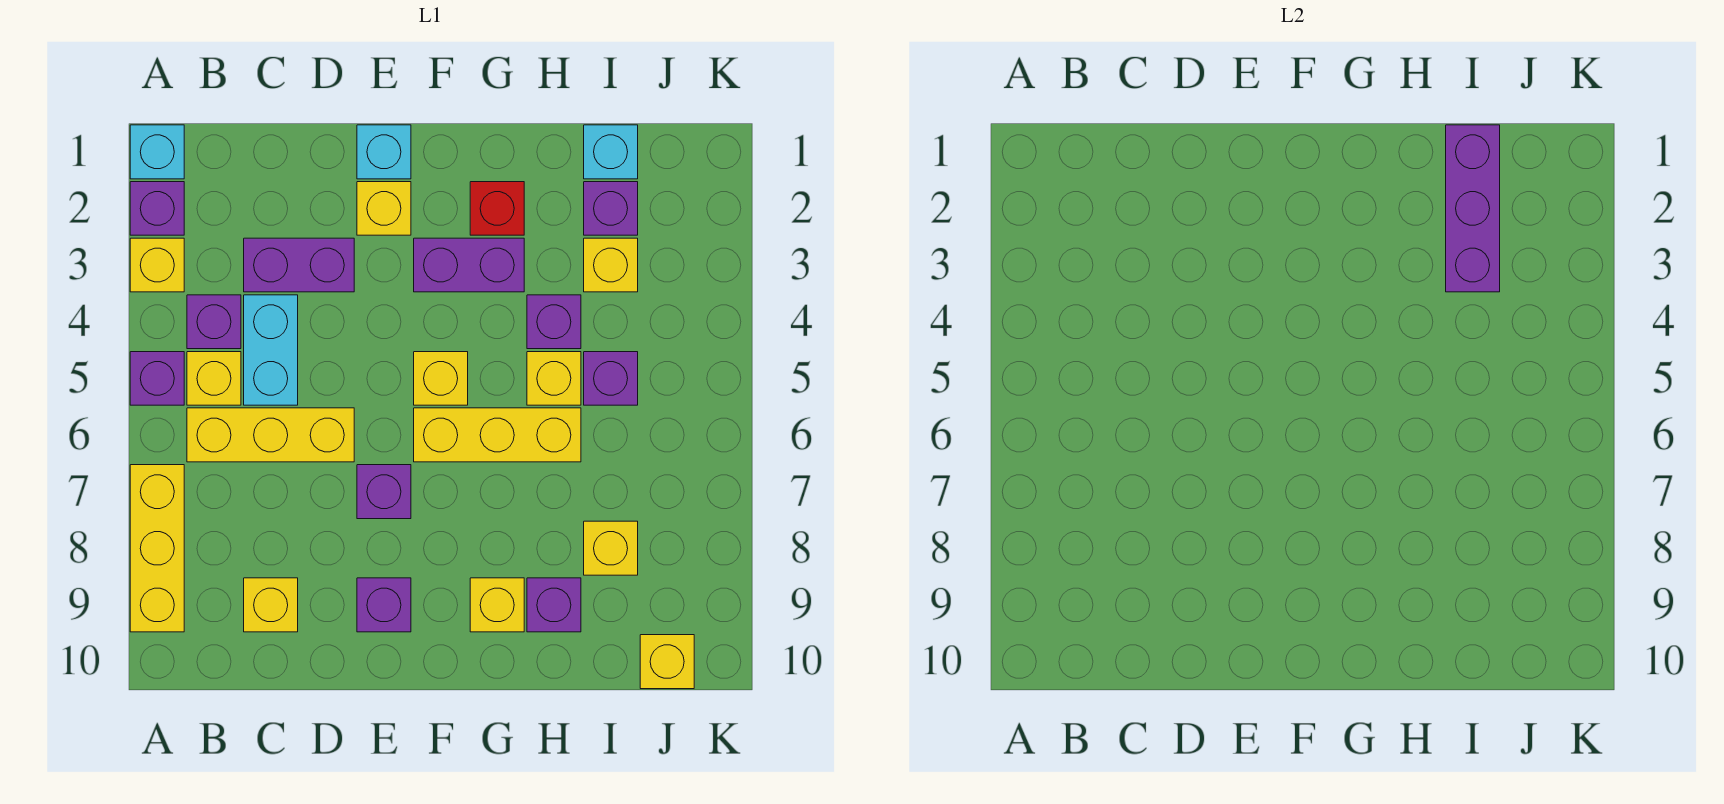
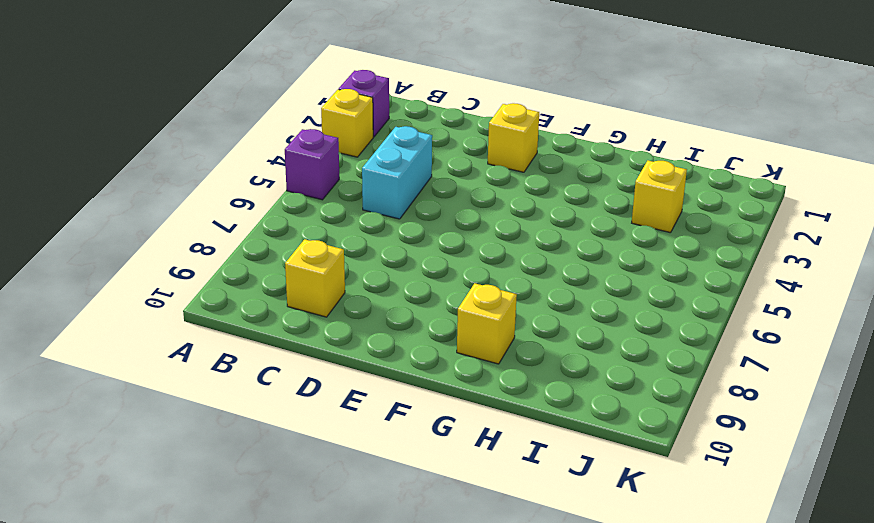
none -> cyan brick A1 level 1
none -> yellow brick A7:A9 level 1
none -> purple brick B4 level 1
none -> yellow brick B5 level 1

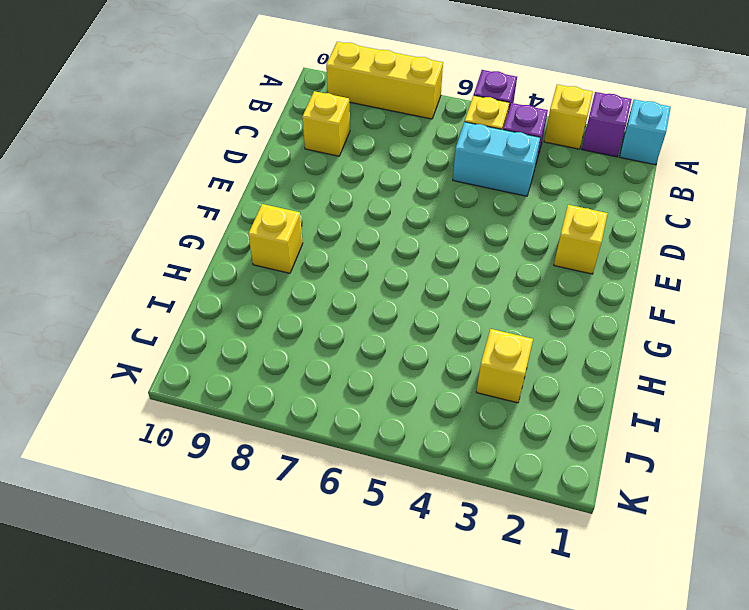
none -> yellow brick B6:D6 level 1
none -> purple brick C3:D3 level 1
none -> cyan brick E1 level 1
none -> purple brick E7 level 1

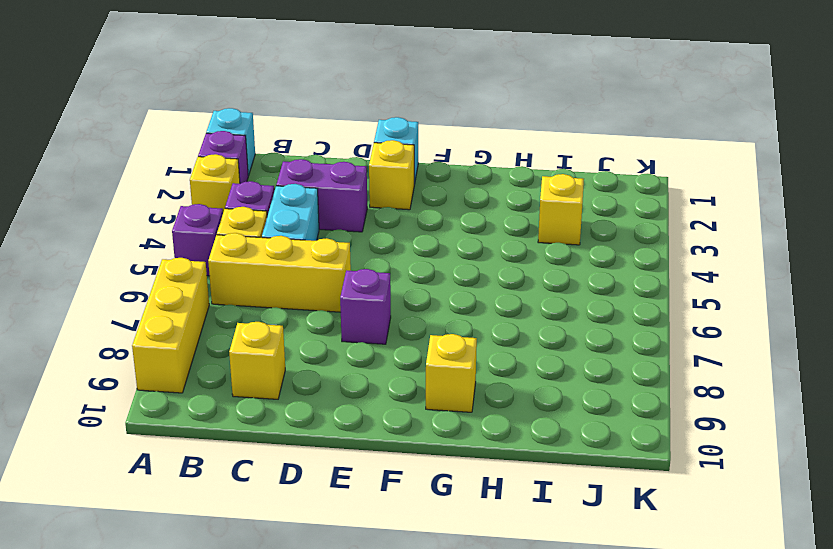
none -> purple brick E9 level 1
none -> purple brick F3:G3 level 1
none -> yellow brick F5 level 1
none -> yellow brick F6:H6 level 1

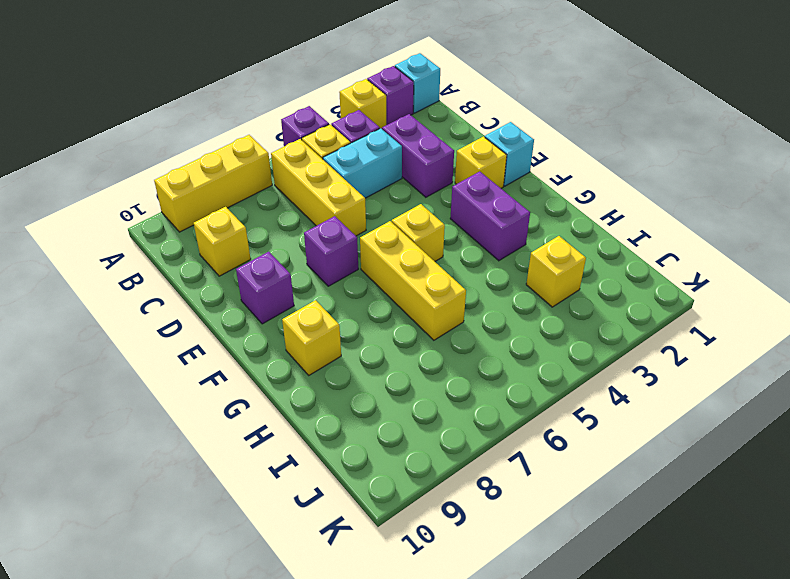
none -> red brick G2 level 1
none -> purple brick H4 level 1
none -> yellow brick H5 level 1
none -> purple brick H9 level 1

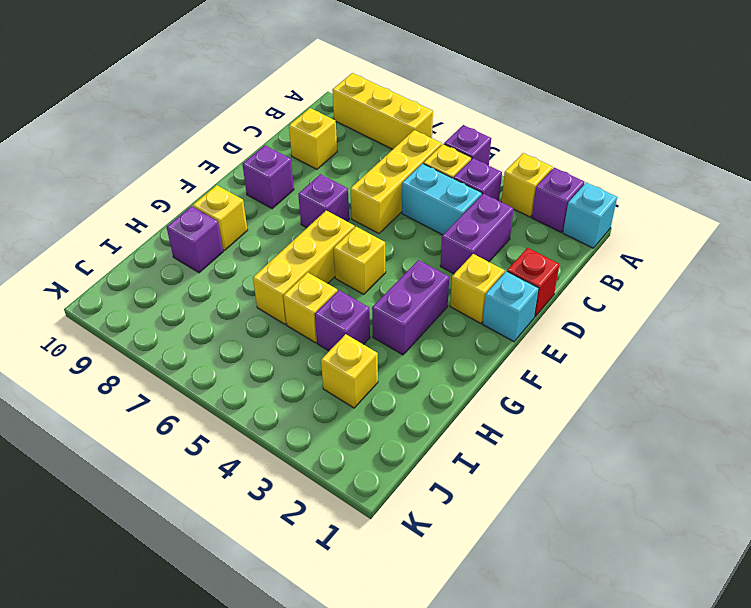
red brick D1 level 1 -> red brick G2 level 1
none -> cyan brick I1 level 1
none -> purple brick I2 level 1
none -> purple brick I5 level 1
none -> yellow brick I8 level 1

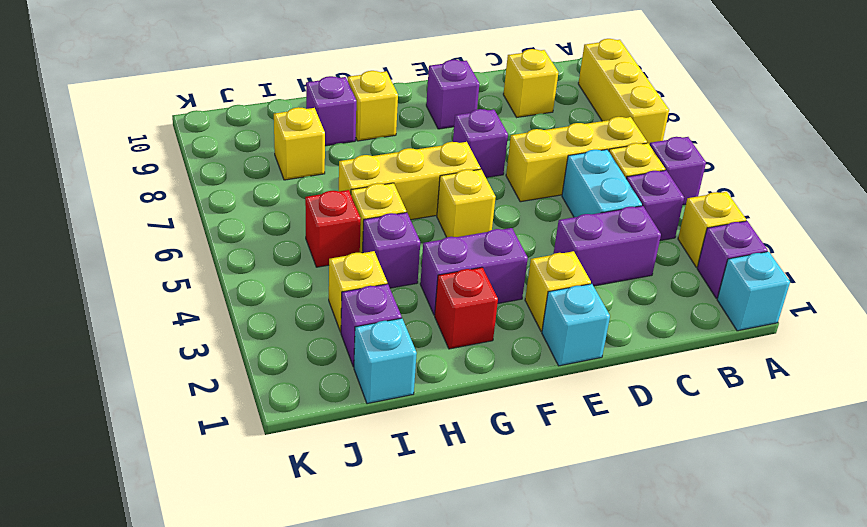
red brick I5 level 1 -> purple brick I5 level 1
none -> yellow brick J10 level 1
none -> purple brick I1:I3 level 2

